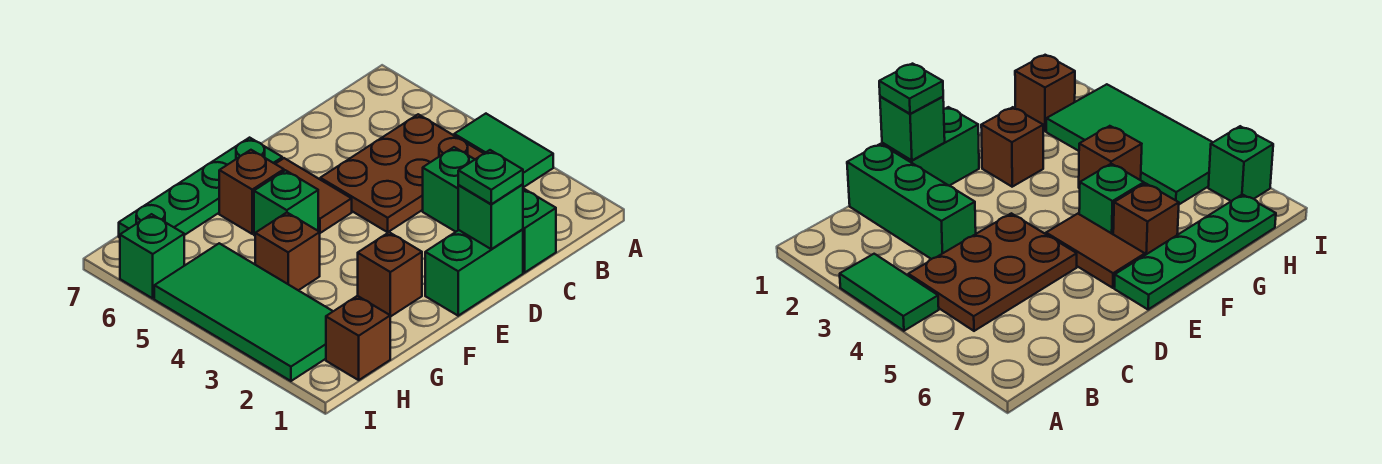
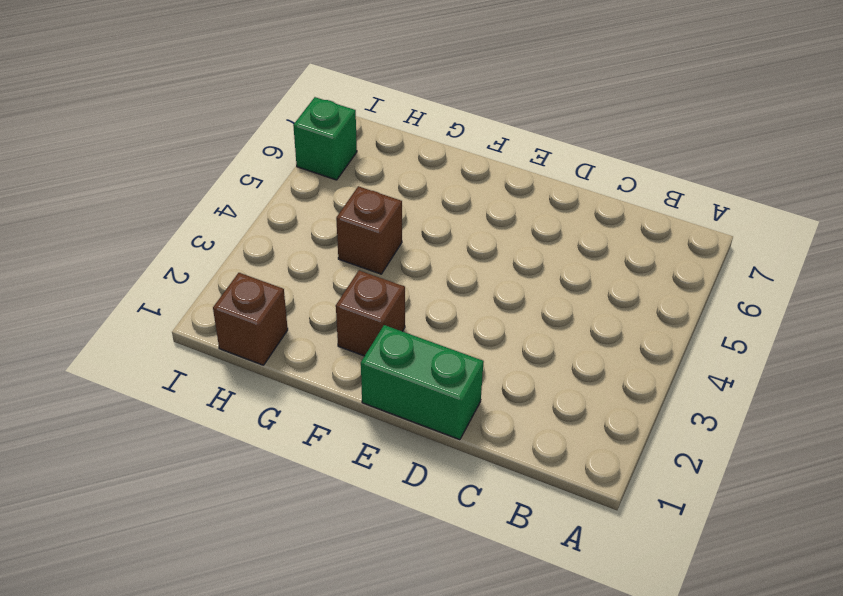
none -> green tile A3:A4 level 1
none -> brown plate B4:D5 level 1
none -> green brick C1:C3 level 1

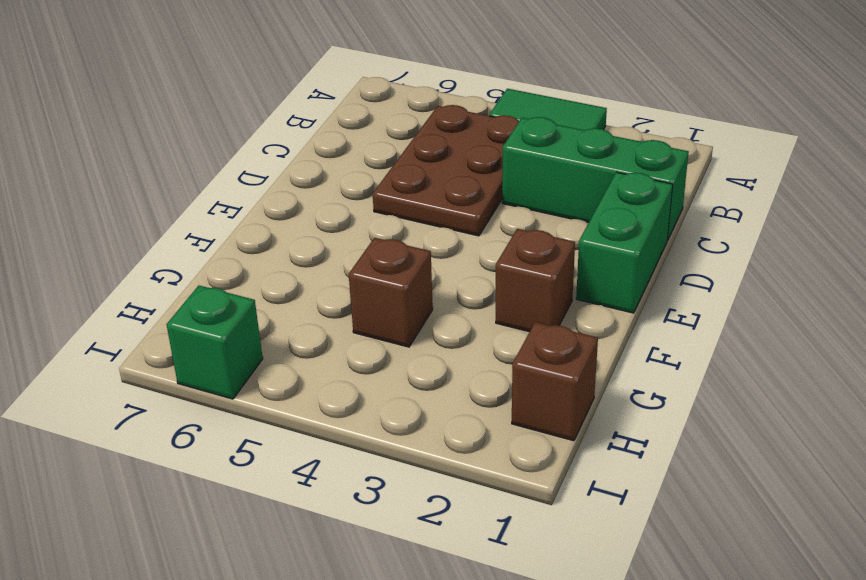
none -> brown tile E5:E6 level 1
none -> green plate E7:H7 level 1
none -> green brick F5 level 1

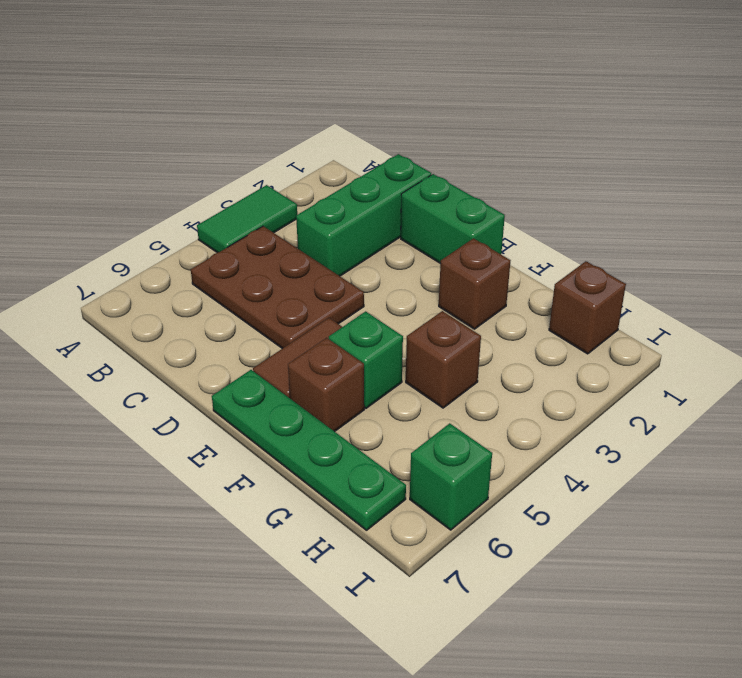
none -> green tile H2:I5 level 1
none -> green brick D1 level 2
none -> green plate D1 level 3

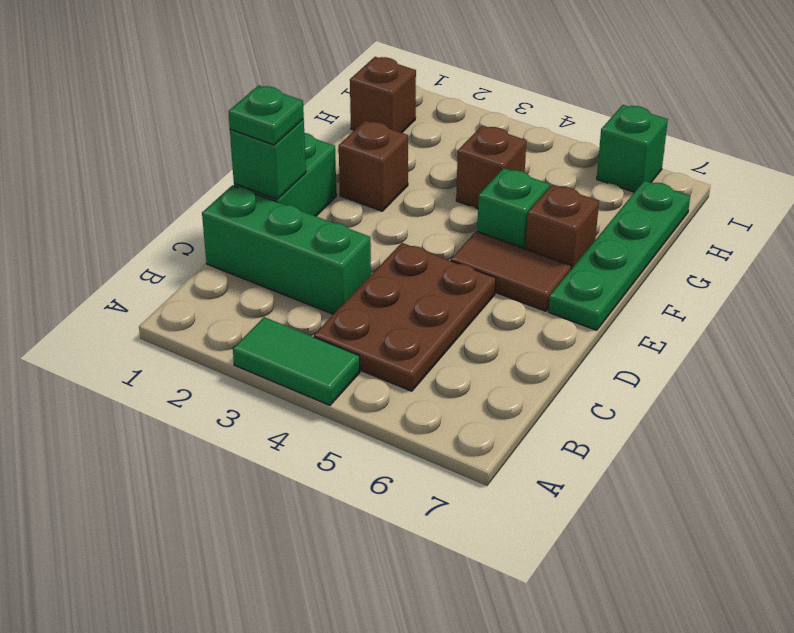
none -> green tile H2:I5 level 1

